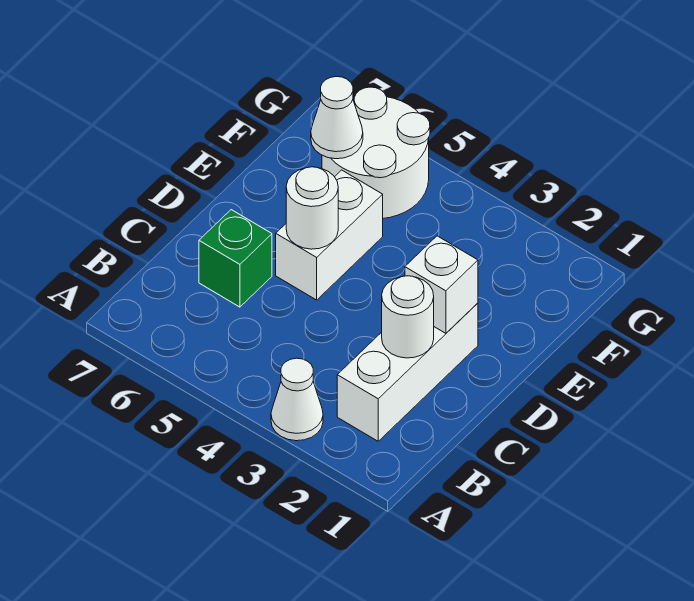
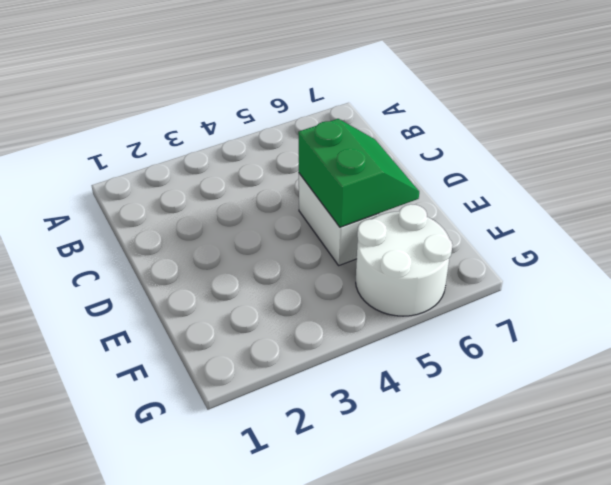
green slope D5:E6 level 2 top 5 -> white round brick D5 level 2
none -> white cone A3 level 1
none -> white brick B2:D2 level 1

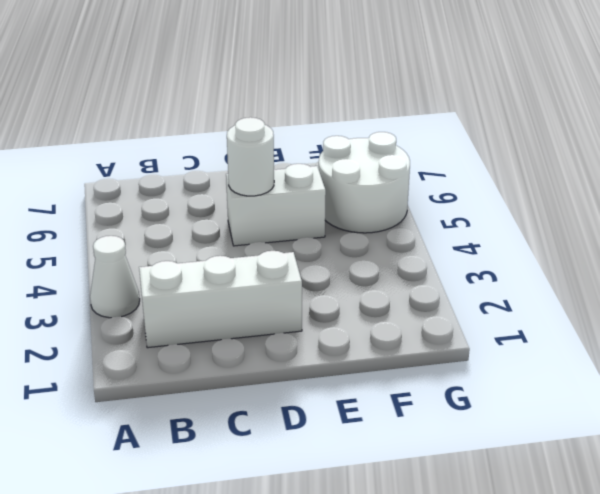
none -> green brick C6 level 1
none -> white round brick C2 level 2

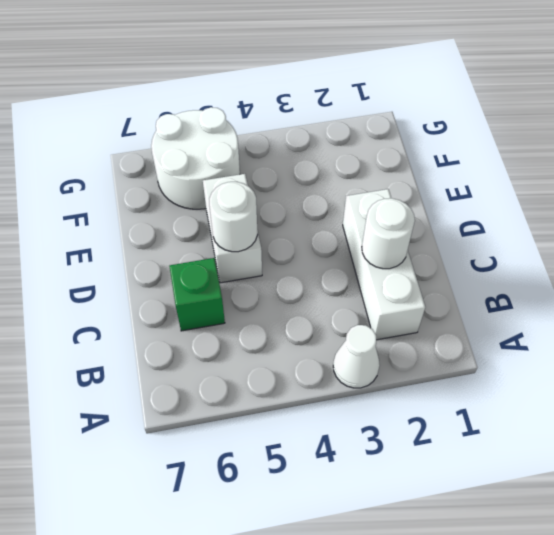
none -> white brick D2 level 2
none -> white cone F6 level 2

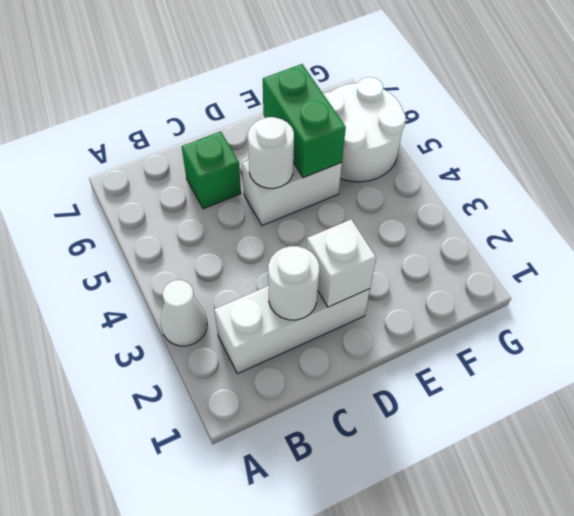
green brick E5:E6 level 2 -> none
none -> white cone F6 level 2

